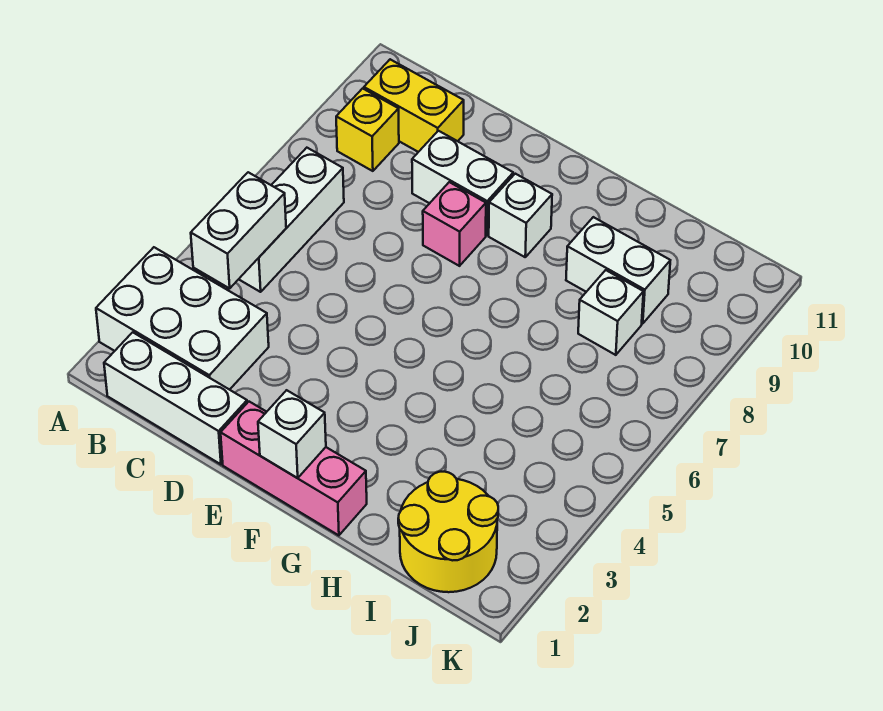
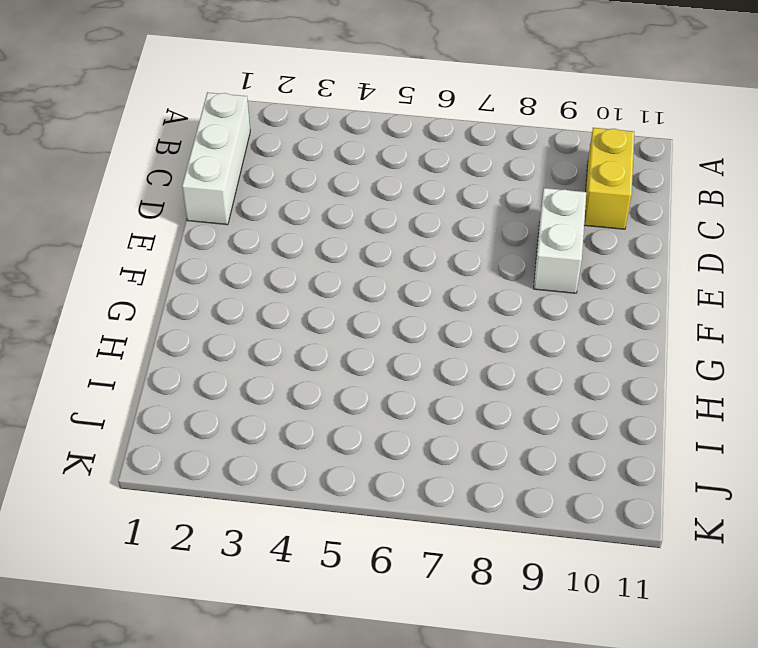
none -> white brick A2:C3 level 1
none -> white brick B5:B7 level 1
none -> yellow brick B9 level 1

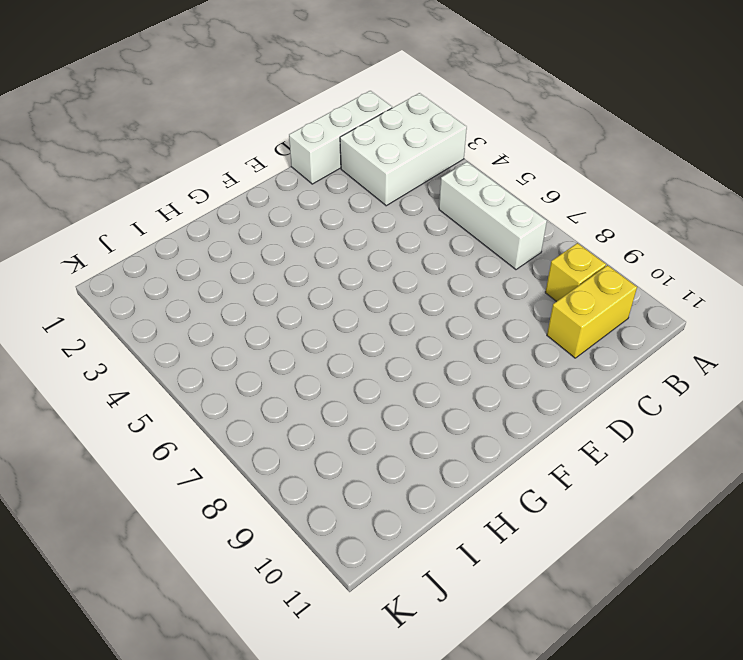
none -> white brick D9:E9 level 1
none -> pink brick E1:G1 level 1
none -> pink brick E8 level 1

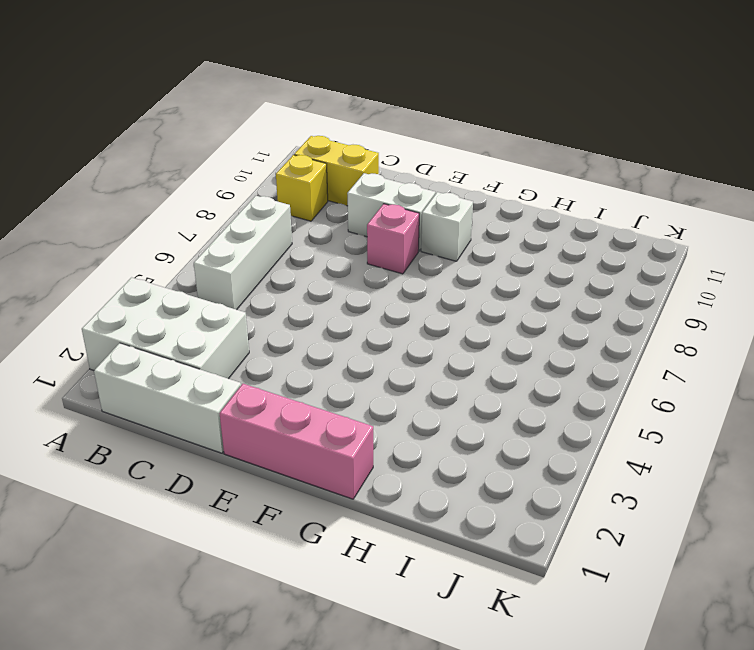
none -> white brick H9:I9 level 1
none -> yellow round brick I1:J2 level 1
none -> white brick I8 level 1

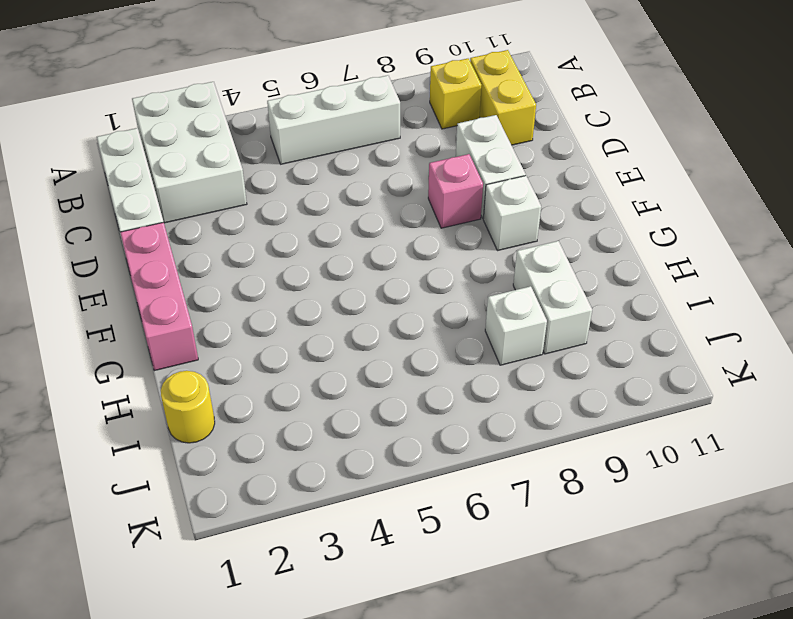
yellow round brick I1 level 1 -> yellow round brick I1:J2 level 1
none -> white brick B4:B5 level 2
none -> white brick F1 level 2

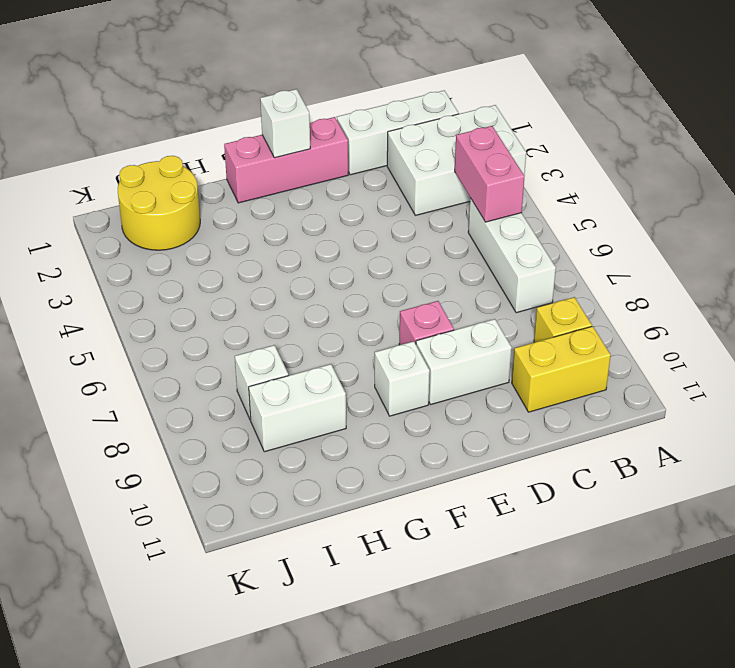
pink brick B4:B5 level 2 -> white brick B4:B5 level 2

